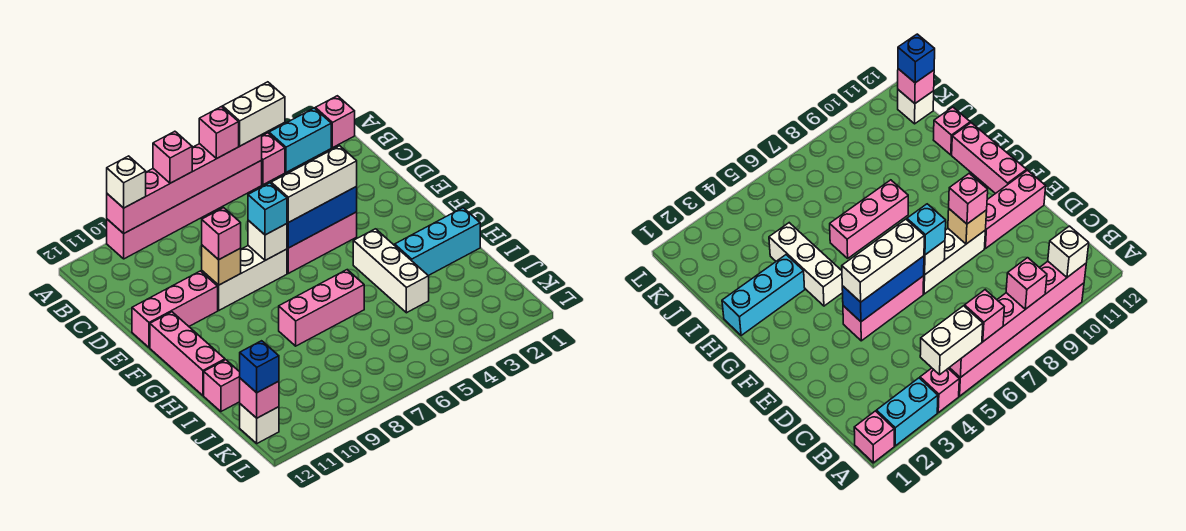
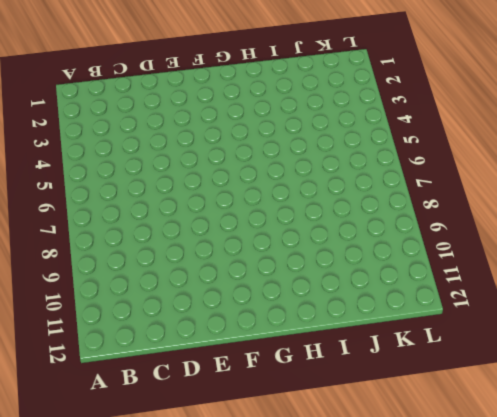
none -> pink brick A1 level 1
none -> cyan brick A2:A3 level 1
none -> pink brick A4 level 1

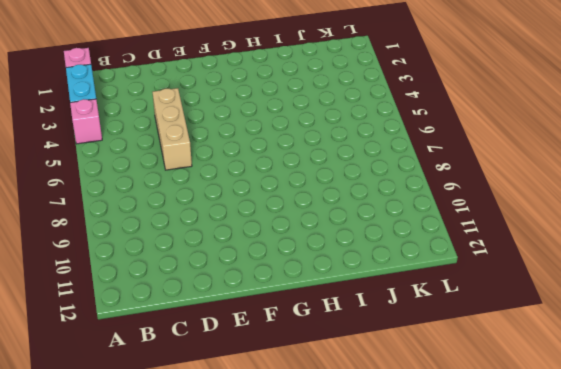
tan brick D4:D6 level 1 -> none
none -> pink brick A5:A10 level 1
none -> pink brick E4:E6 level 1
none -> white brick E7:E9 level 1

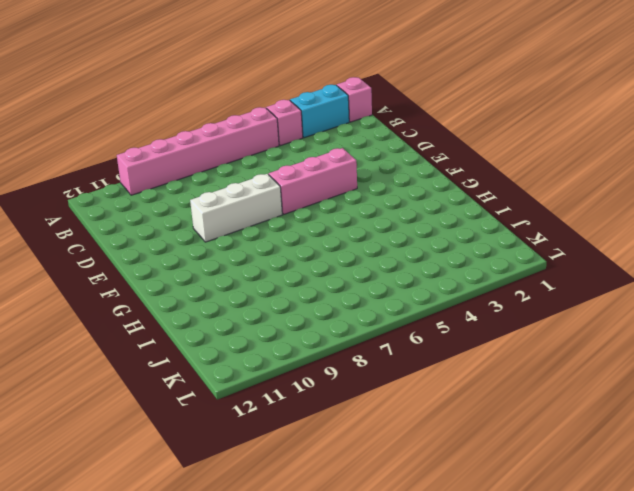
none -> pink brick E10:E12 level 1
none -> pink brick F12:H12 level 1
none -> white brick G4:I4 level 1

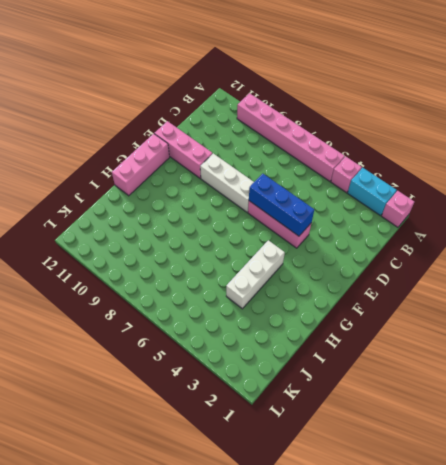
none -> cyan brick H1:H3 level 1
none -> pink brick H6:H8 level 1
none -> pink brick I12 level 1

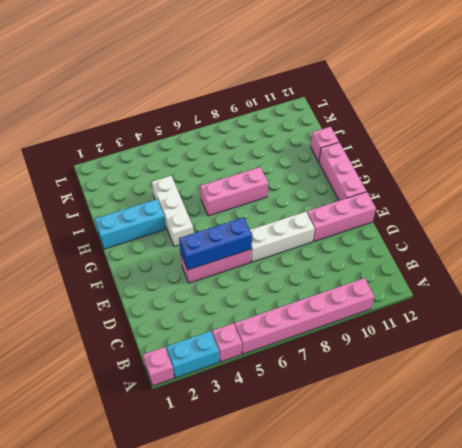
none -> white brick K12 level 1
none -> pink brick A5:A10 level 2
none -> white brick E7 level 2

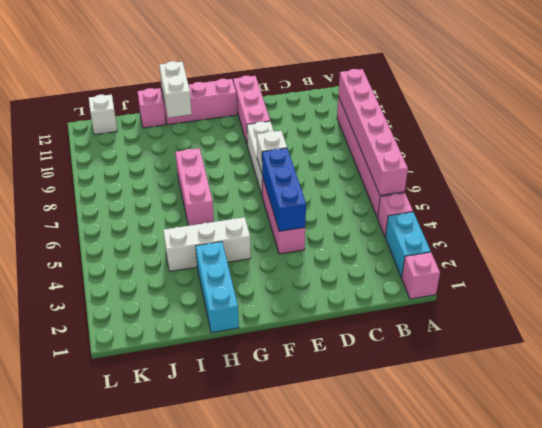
white brick H11:H12 level 2 -> white brick A4:A5 level 3
none -> tan brick E9 level 2
none -> pink brick K12 level 2
none -> pink brick A6 level 3

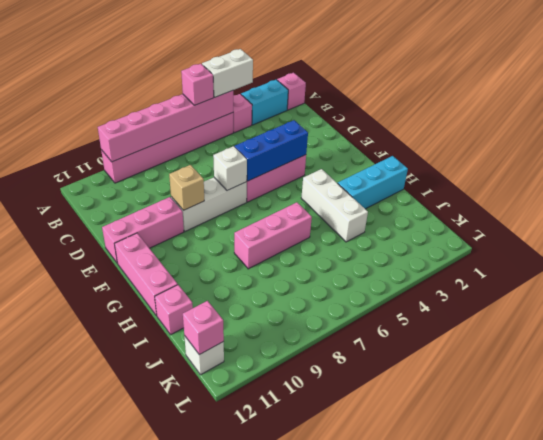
none -> pink brick A8 level 3
none -> white brick A10 level 3
none -> white brick E4:E6 level 3

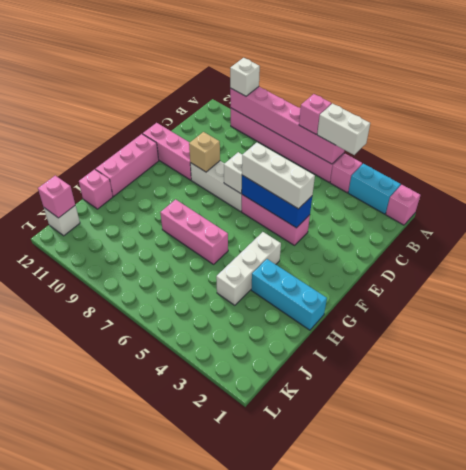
none -> pink brick A8 level 3
none -> cyan brick E7 level 3
none -> pink brick E9 level 3

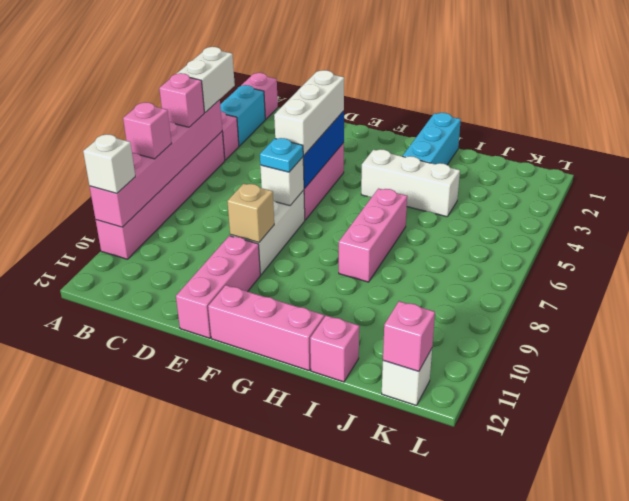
cyan plate E7 level 3 -> cyan brick E7 level 3
none -> pink brick E9 level 3
none -> blue brick K12 level 3

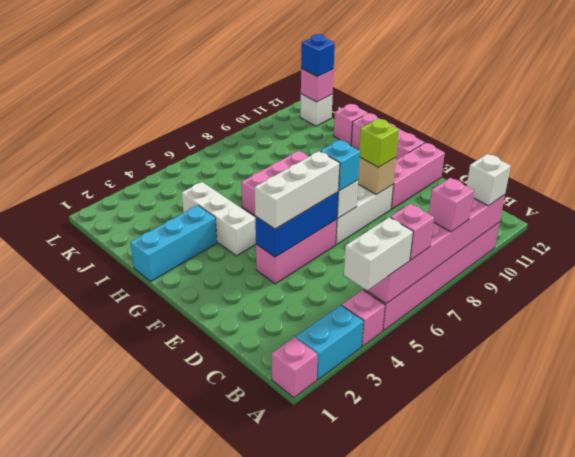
lime brick E9 level 3 -> pink brick E9 level 3

